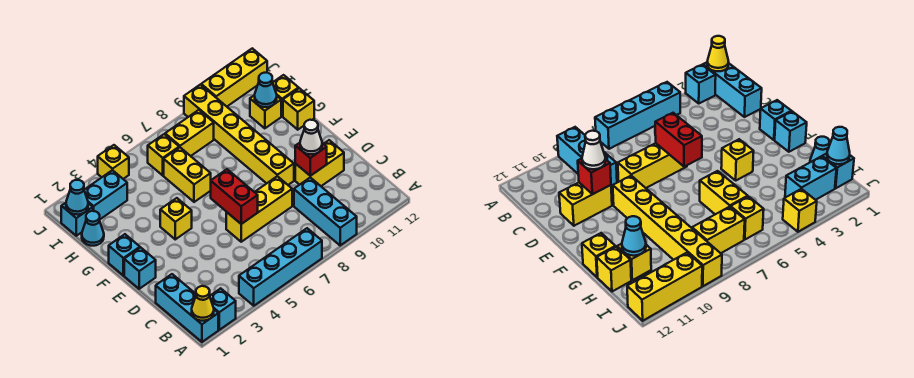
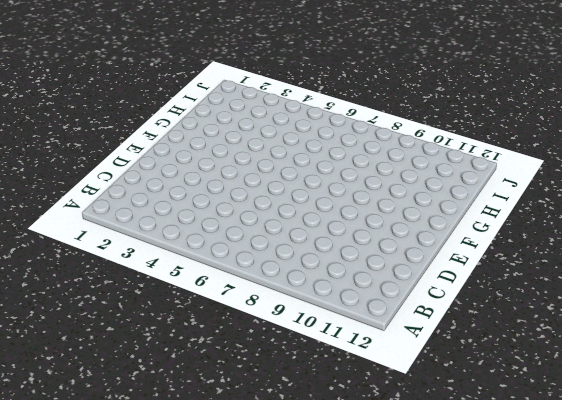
none -> cyan brick A1:C1 level 1
none -> cyan brick A2 level 1
none -> cyan brick A4:A7 level 1

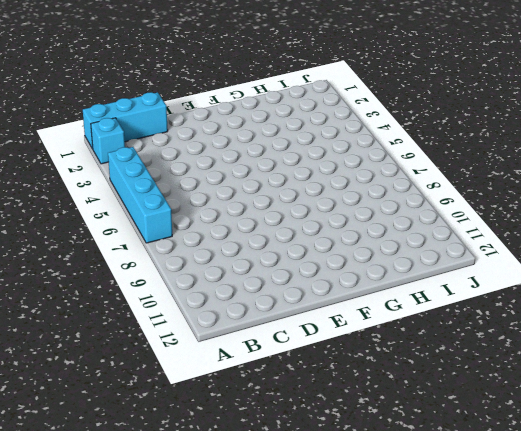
none -> cyan brick A9:C9 level 1
none -> yellow brick D6:D8 level 1
none -> yellow brick D10:D11 level 1

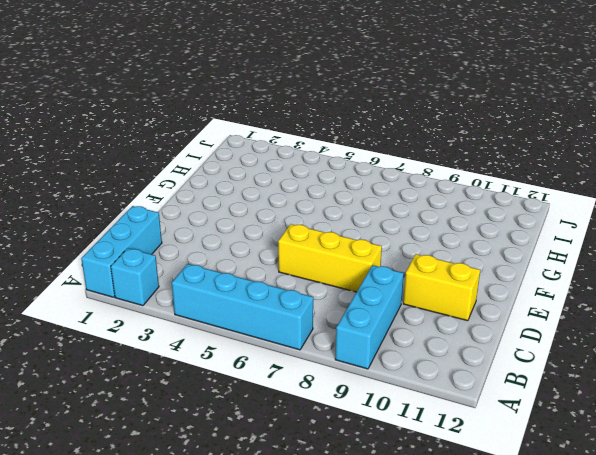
none -> cyan brick E1 level 1
none -> yellow brick E9:J9 level 1
none -> cyan brick F1 level 1

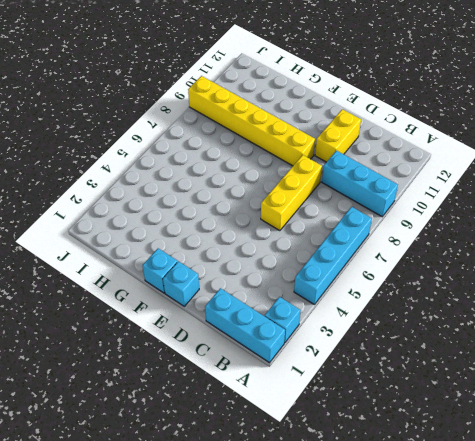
none -> yellow brick F4 level 1
none -> yellow brick G6:H6 level 1
none -> yellow brick G12 level 1

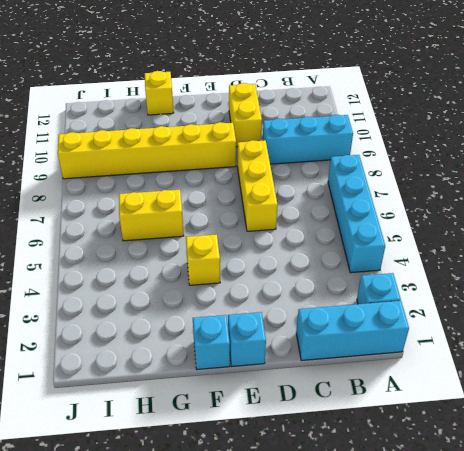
none -> cyan cone H1 level 1
none -> yellow brick H11 level 1
none -> yellow brick H12 level 1

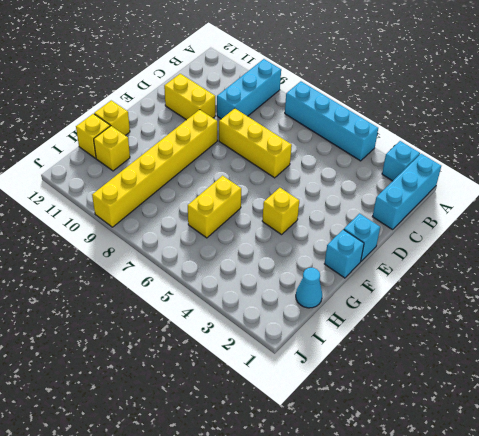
none -> cyan brick I1 level 1
none -> cyan brick I2:I3 level 1
none -> yellow brick I6 level 1

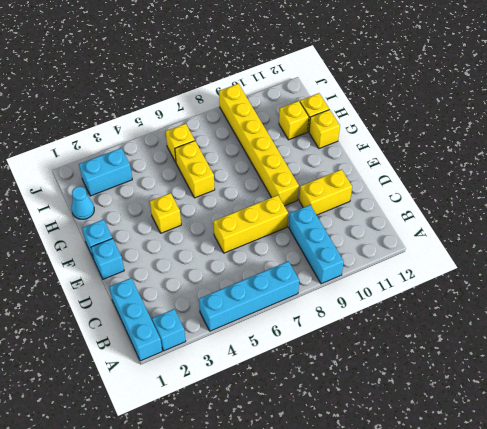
none -> cyan brick I1 level 1
none -> yellow brick I7:I8 level 1
none -> yellow brick J4 level 1

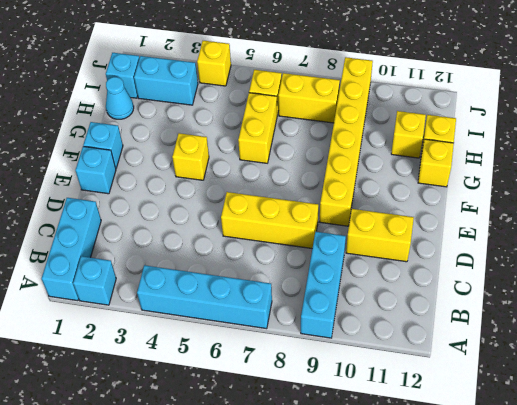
none -> yellow brick J10:J12 level 1
none -> yellow cone A1 level 2
none -> red brick D6:E6 level 2

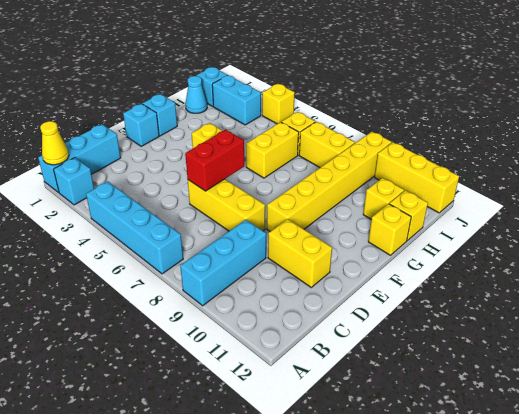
none -> red brick D10 level 2
none -> cyan cone H11 level 2
none -> cyan cone I1 level 2

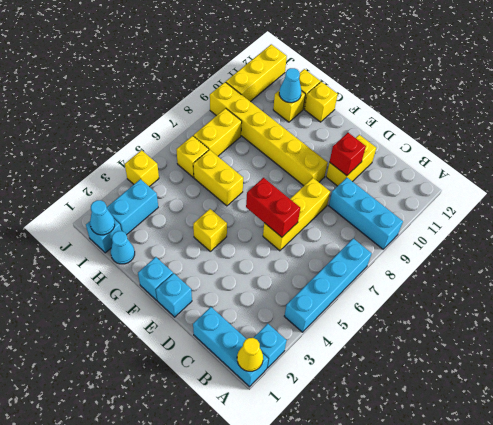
none -> white cone D10 level 3

